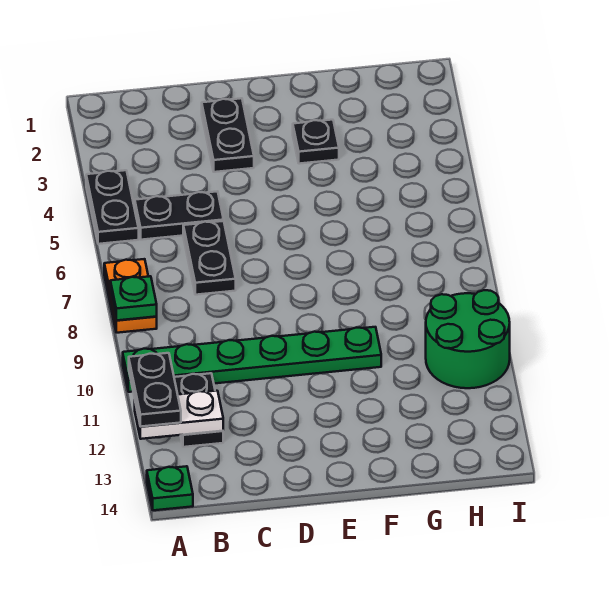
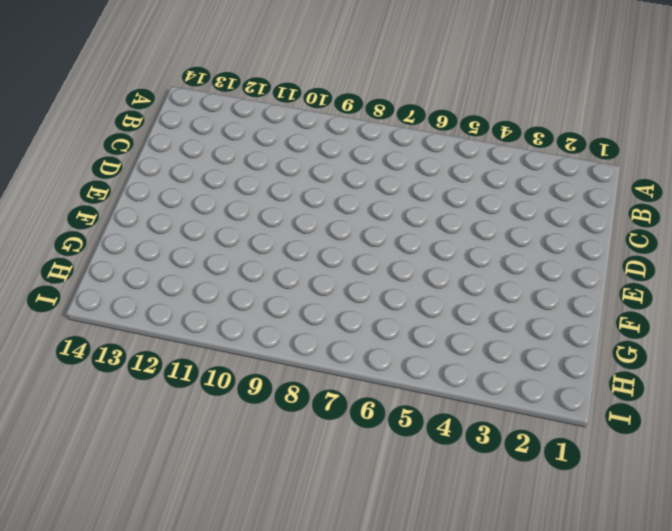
none -> black plate A4:A5 level 1
none -> orange plate A7:A8 level 1
none -> green plate A10:F10 level 1

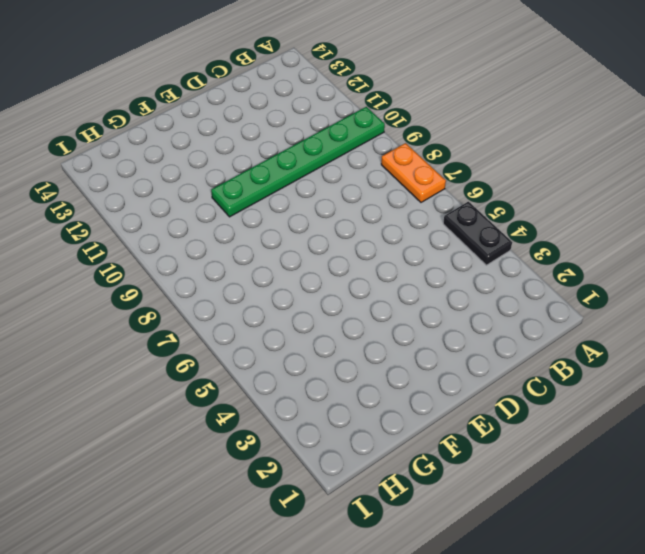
none -> green plate A14 level 1
none -> black plate B5:C5 level 1
none -> black plate B11:B12 level 1

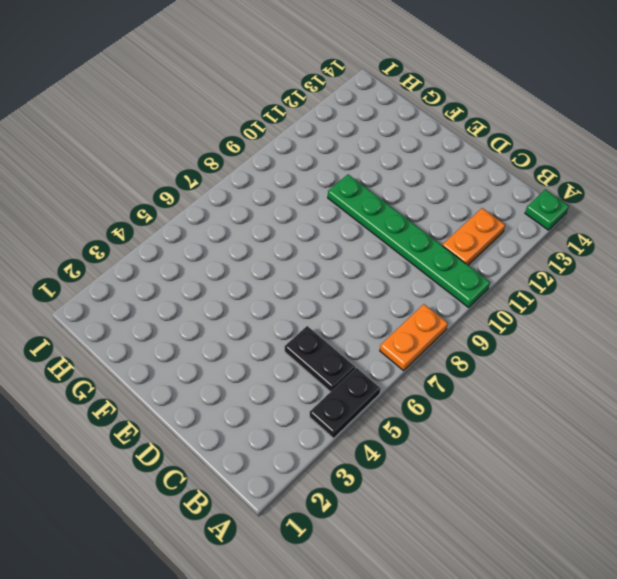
orange plate B11:B12 level 1 -> black plate B11:B12 level 1
none -> black plate C6:C7 level 1
none -> black plate D2:D3 level 1
none -> black plate F3 level 1

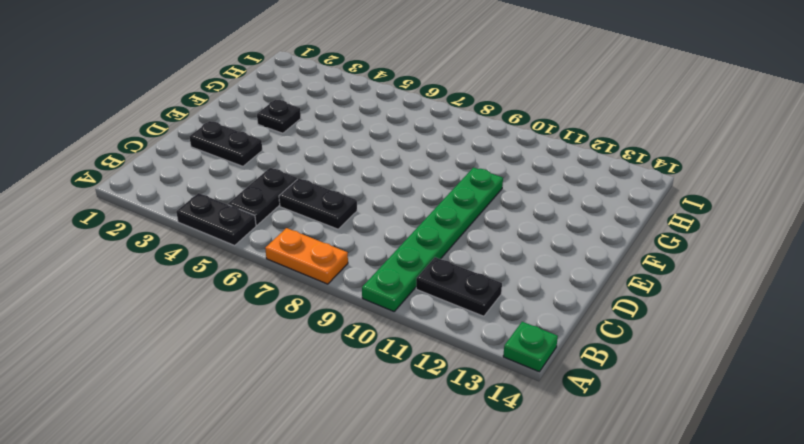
none -> green round brick H10:I11 level 1
none -> green plate A8 level 2
none -> white plate A12:B12 level 2

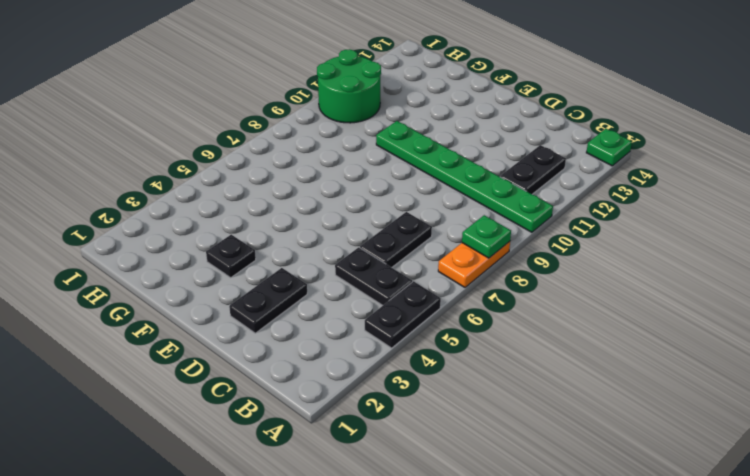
none -> white plate A12:B12 level 2
none -> black plate A11:A12 level 3

